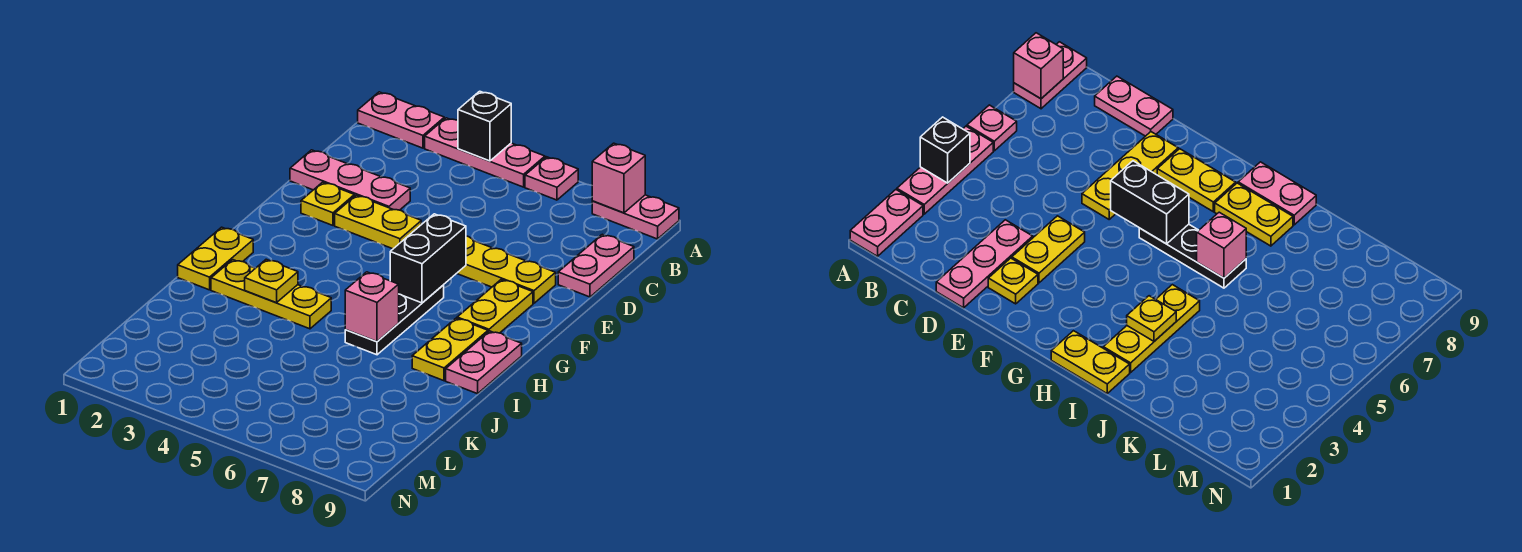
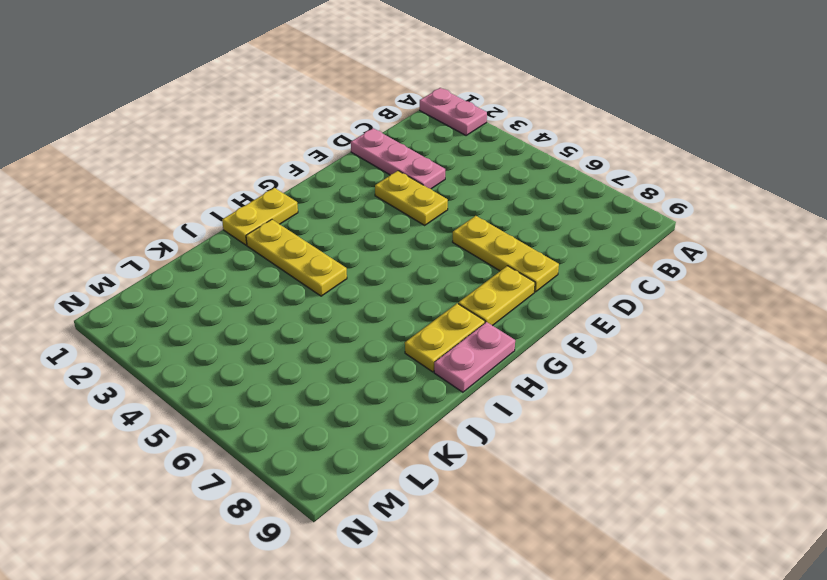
none -> pink plate A3:A5 level 1
none -> pink plate A6 level 1
none -> pink plate A8:A9 level 1

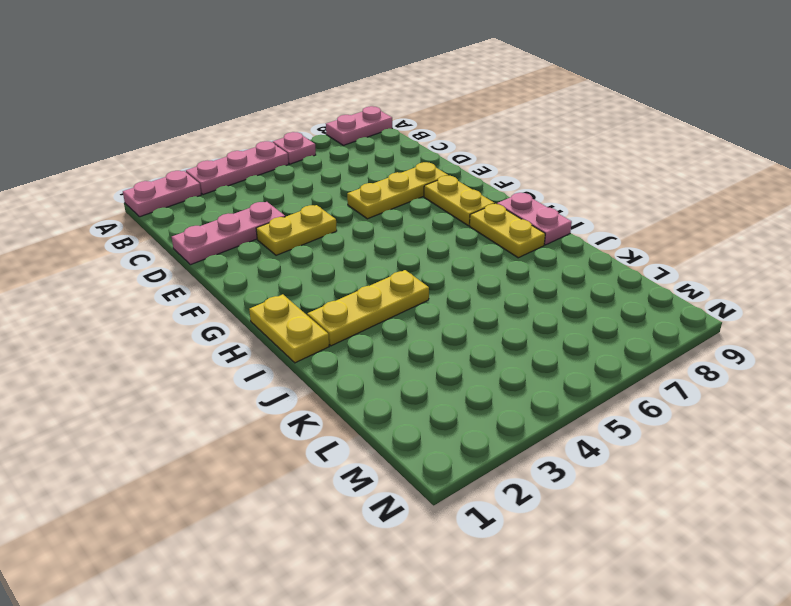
none -> pink plate C9:D9 level 1
none -> yellow plate E2 level 1
none -> black plate G6:I6 level 1

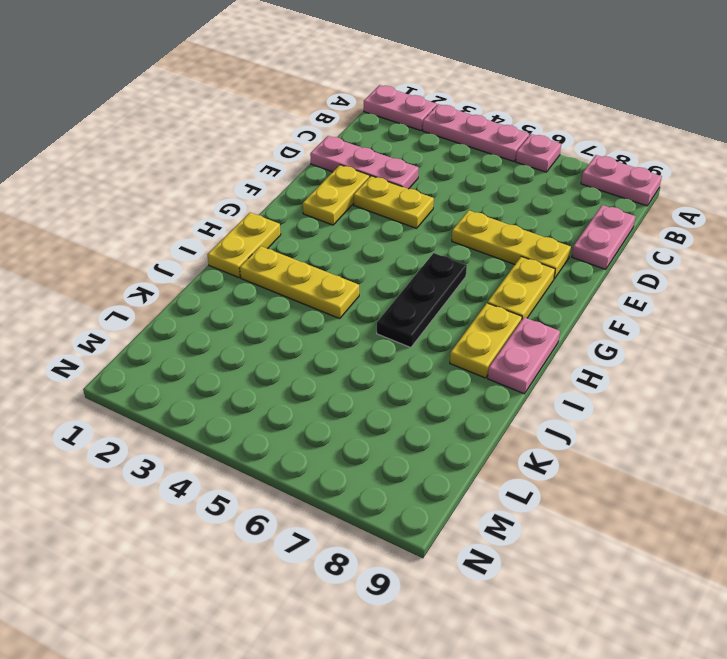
yellow plate E2:F2 level 1 -> yellow plate E2 level 1
none -> black brick A4 level 2
none -> pink brick A8 level 2
none -> black brick F6:G6 level 2

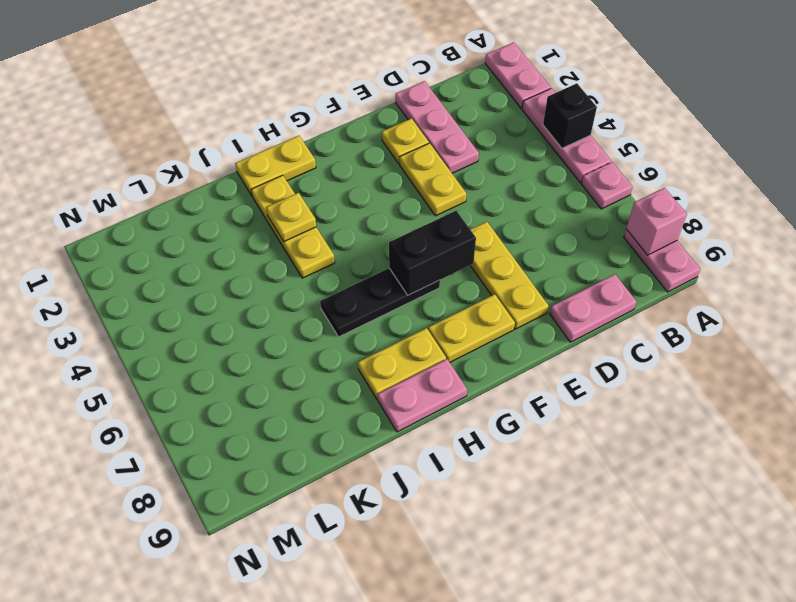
none -> pink brick I6 level 2

